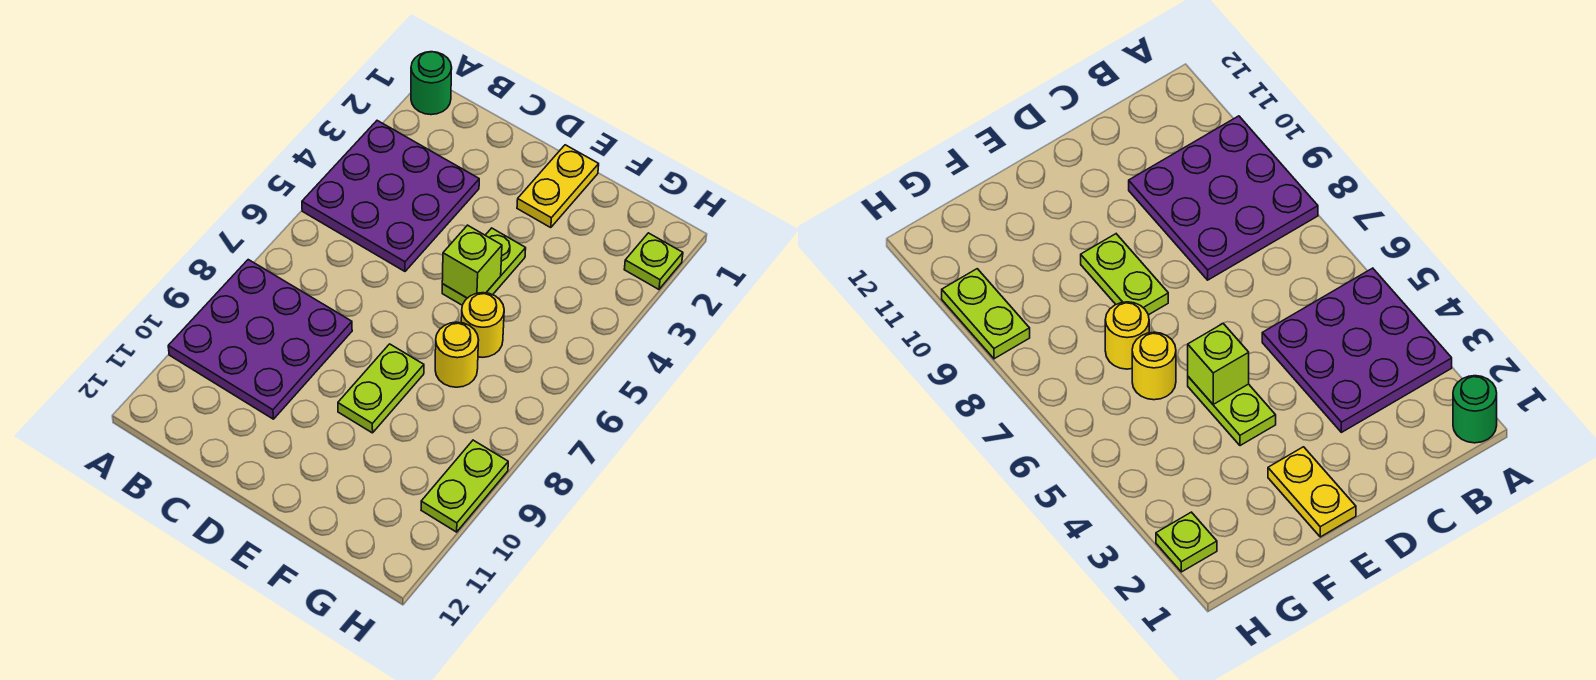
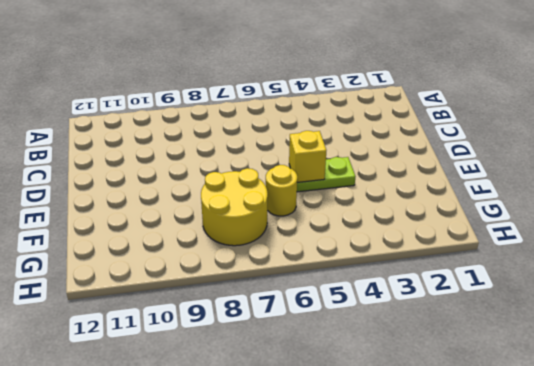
yellow brick E5 level 2 -> lime brick E5 level 2
yellow round brick F7:G8 level 1 -> yellow round brick F7 level 1
none -> green round brick A1 level 1
none -> purple plate A3:C5 level 1

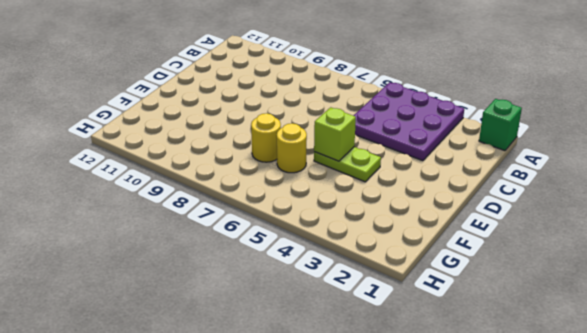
green brick A1 level 1 -> green round brick A1 level 1
none -> purple plate A8:C10 level 1
none -> yellow plate E1:E2 level 1

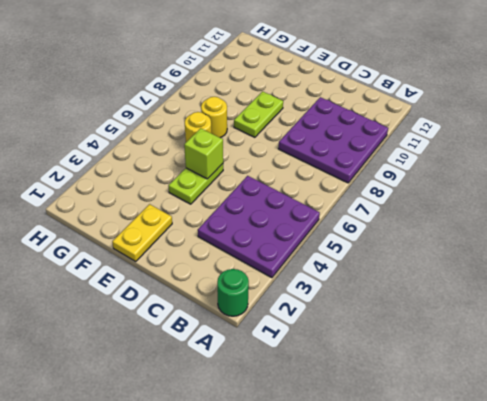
none -> lime plate H2 level 1
none -> lime plate H9:H10 level 1

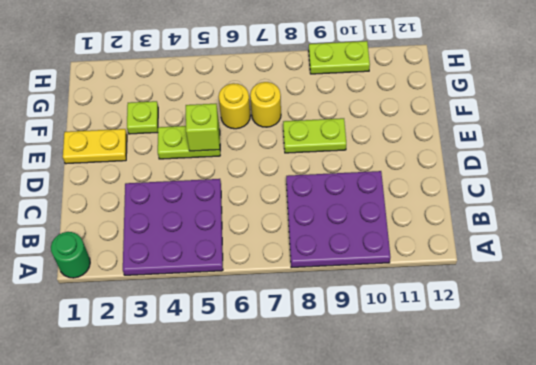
lime plate F3 level 1 -> lime plate H2 level 1

